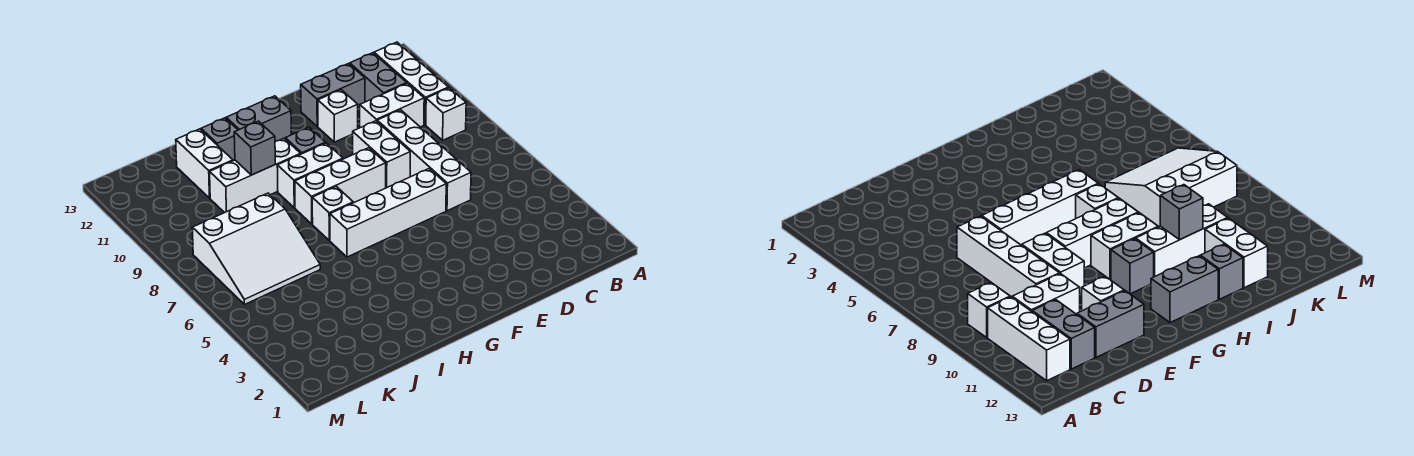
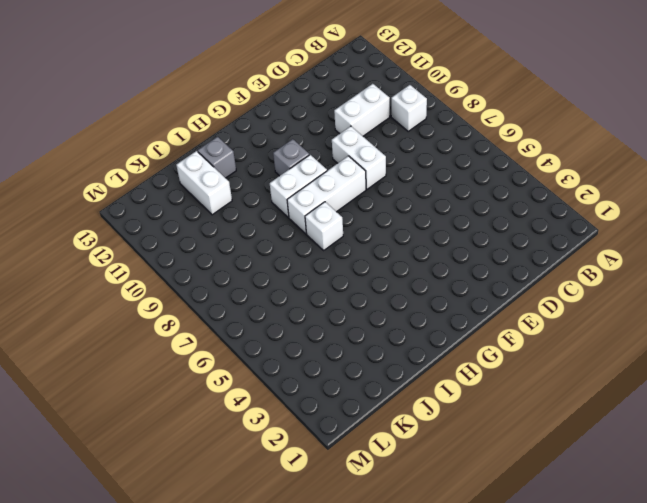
none -> white brick B10:B12 level 1
none -> grey brick C11:C12 level 1
none -> white brick D6:D9 level 1

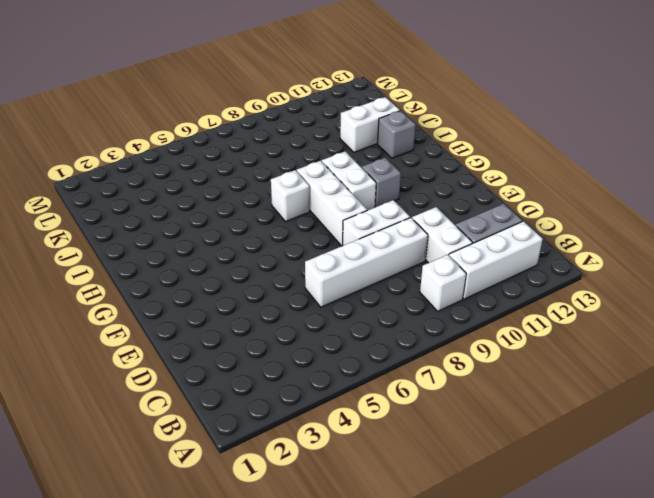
none -> grey brick D12:E12 level 1
none -> white brick E6:H6 level 1
none -> white brick E11 level 1

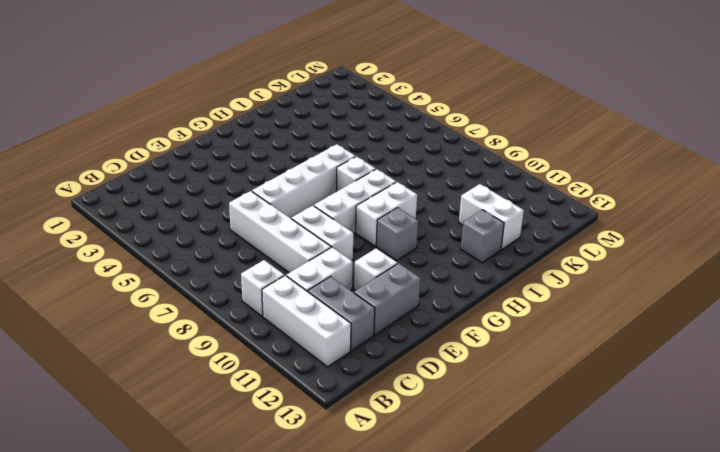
none -> grey brick G12:H12 level 1
none -> white brick H10:J10 level 1
none -> white slope J6:L8 level 1 top 8

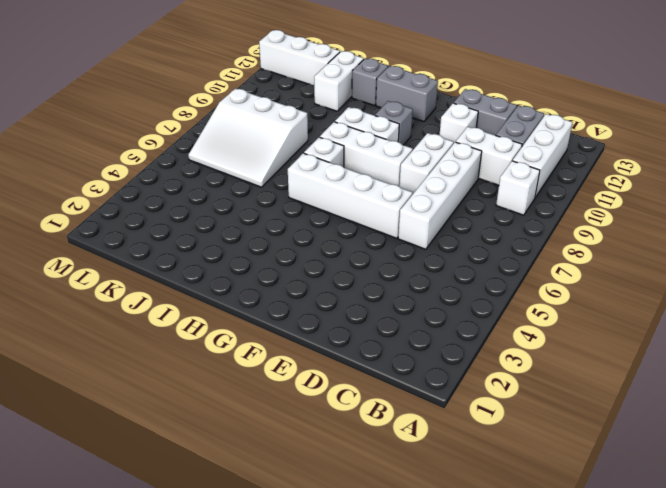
white brick K12:M12 level 1 -> white brick H10:J10 level 1
none -> grey brick I10 level 2

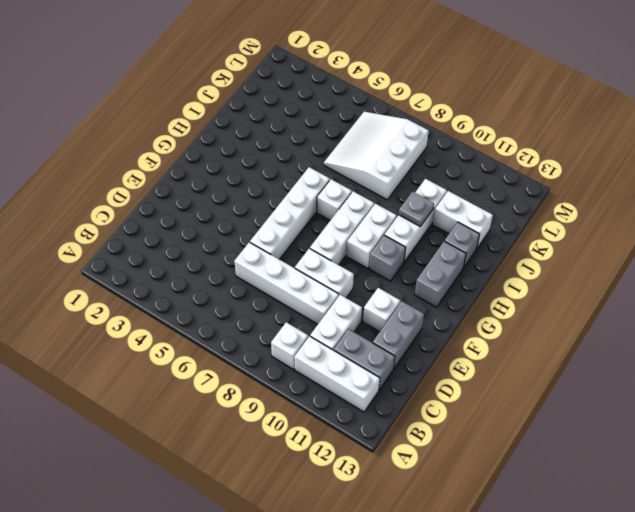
grey plate I10 level 2 -> grey brick I10 level 2

